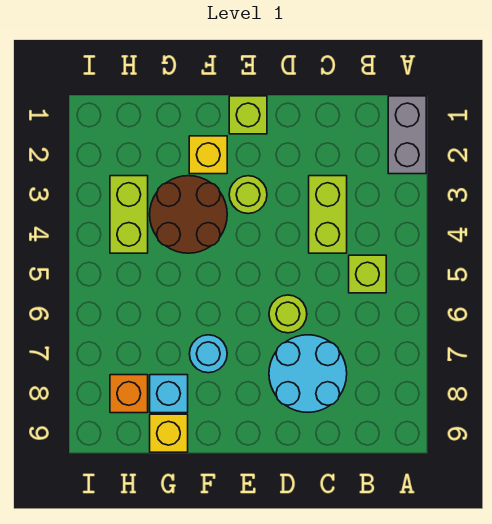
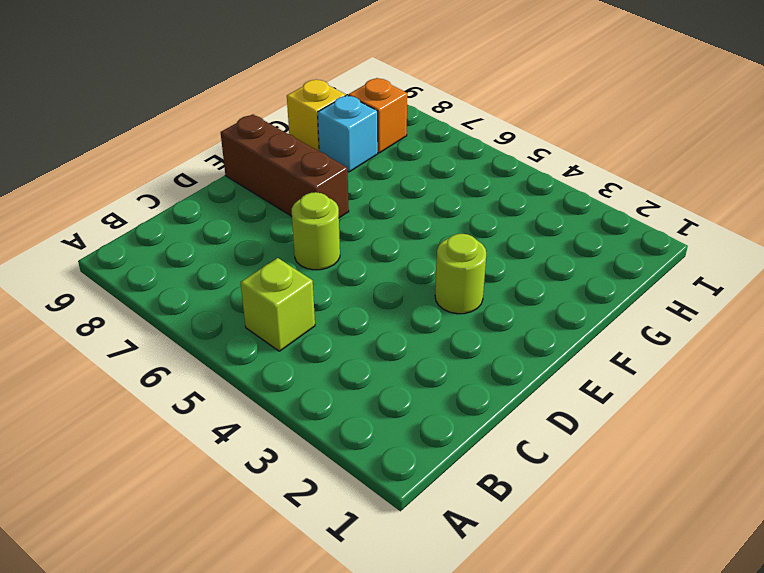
brown brick E7:E9 level 1 -> none
none -> grey brick A1:A2 level 1
none -> lime brick C3:C4 level 1
none -> cyan round brick C7:D8 level 1

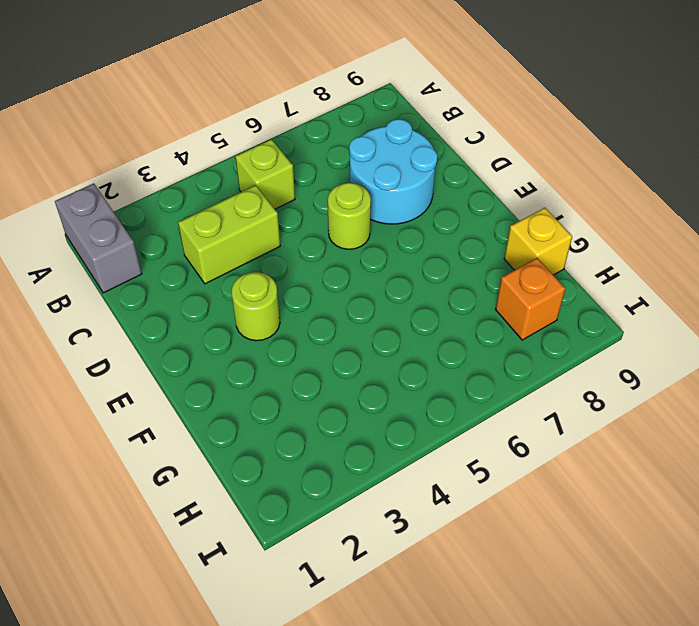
grey brick A1:B1 level 1 -> grey brick A1:A2 level 1
none -> lime brick E1 level 1
none -> yellow brick F2 level 1
none -> brown round brick F3:G4 level 1

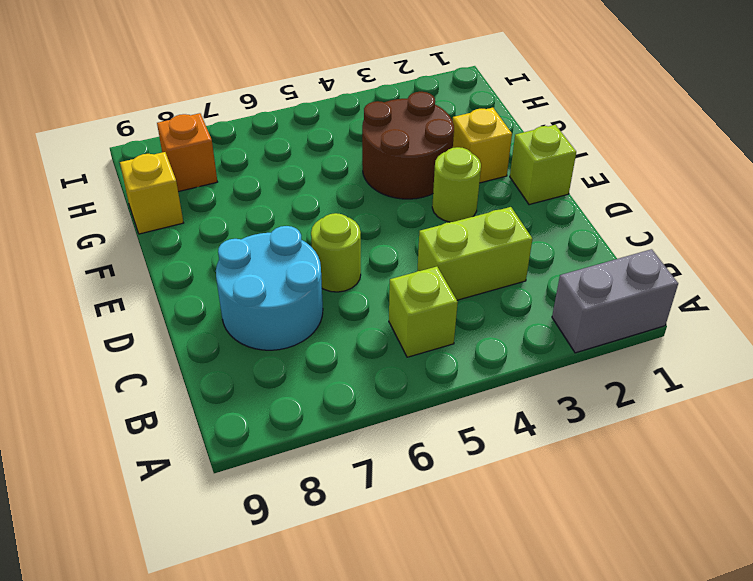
none -> cyan round brick F7 level 1
none -> cyan brick G8 level 1
none -> lime brick H3:H4 level 1

